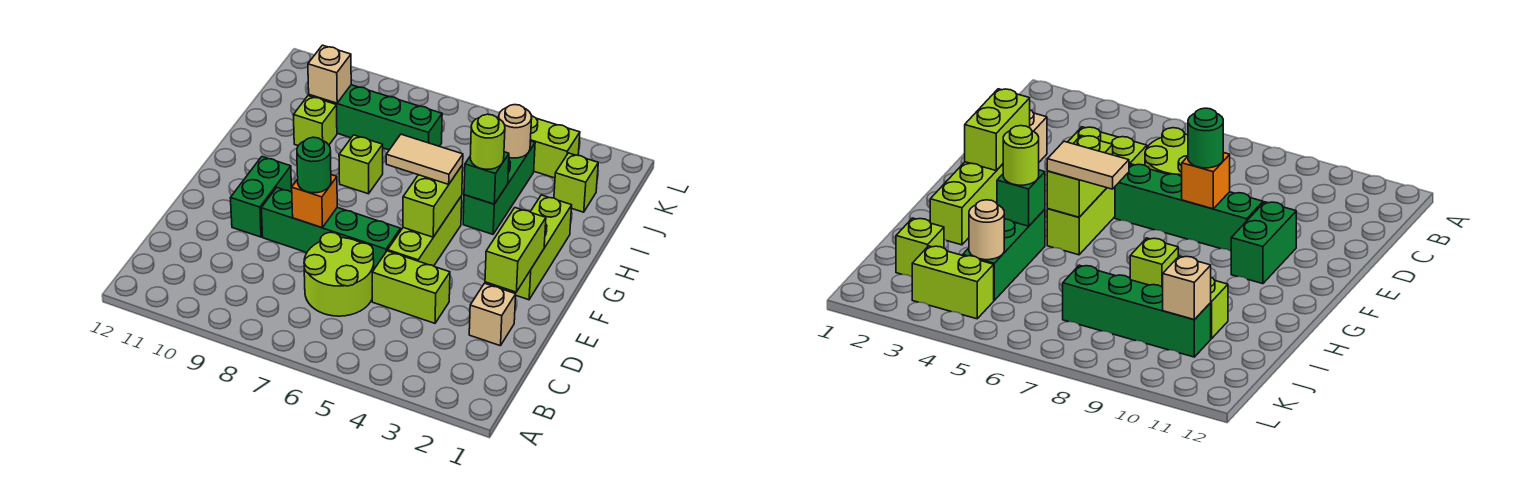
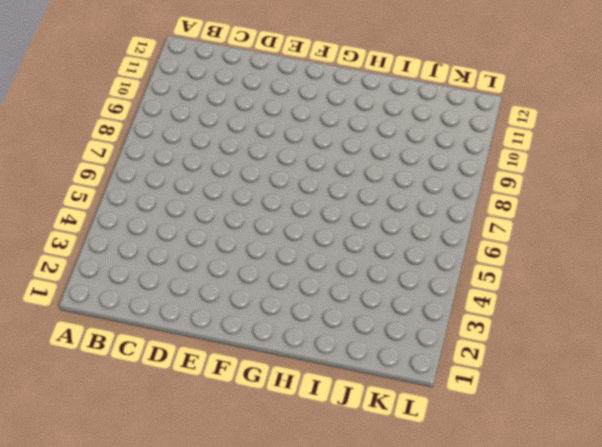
none -> lime round brick C6:D7 level 1
none -> tan brick D2 level 1
none -> lime brick D4:D5 level 1

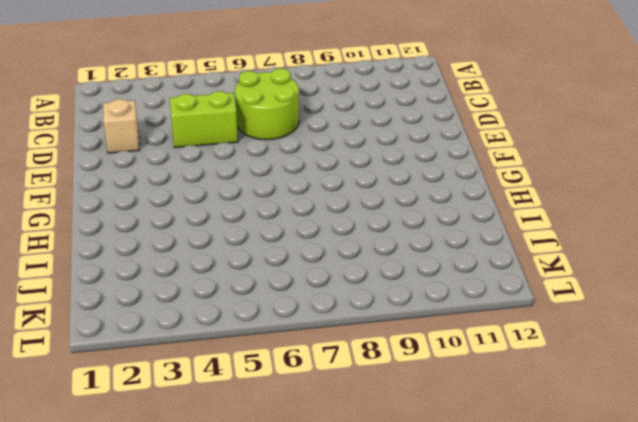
none -> lime brick E5:G5 level 1
none -> green brick E6:E9 level 1
none -> green brick E10:F10 level 1

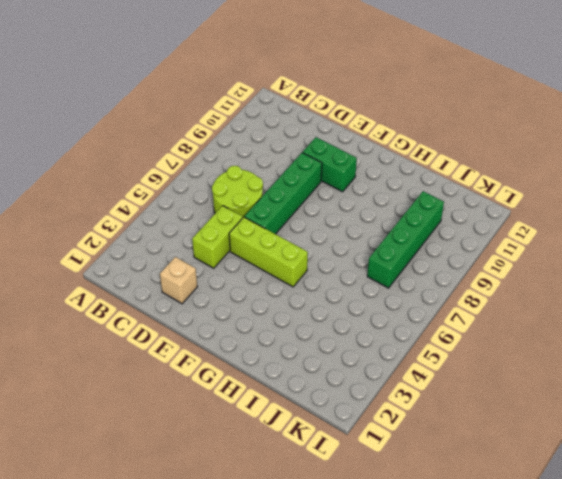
none -> lime brick F2:H2 level 1
none -> green brick H4:J4 level 1
none -> lime brick H8 level 1

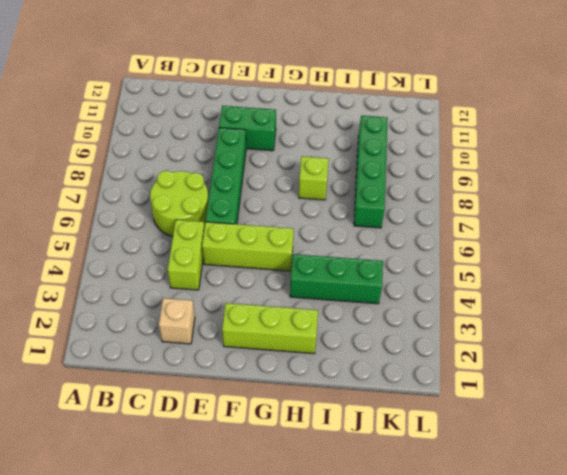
none -> lime brick I10 level 1
none -> lime brick J2 level 1
none -> lime brick K3:K4 level 1

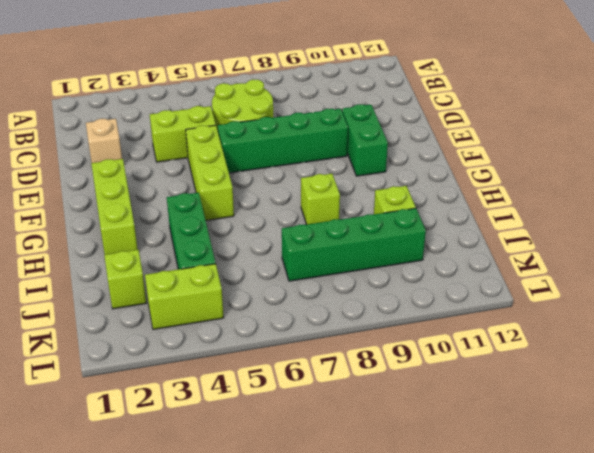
none -> lime brick E2:F2 level 2
none -> orange brick E8 level 2
none -> lime brick F5:G5 level 2

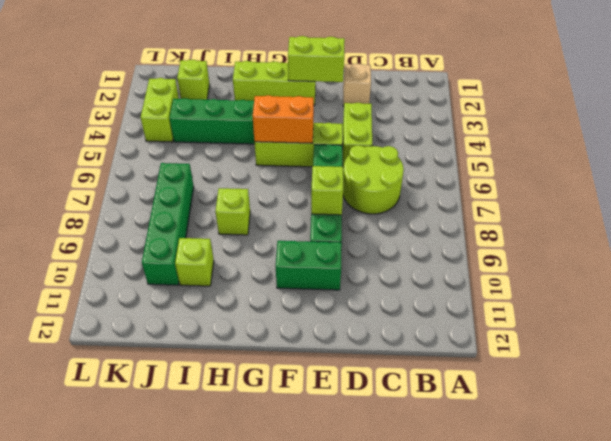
lime brick E8 level 2 -> orange brick E8 level 2
orange brick F5:G5 level 2 -> lime brick F5:G5 level 2
none -> green brick H4 level 2
none -> tan round brick J4 level 2
none -> tan brick J10 level 2

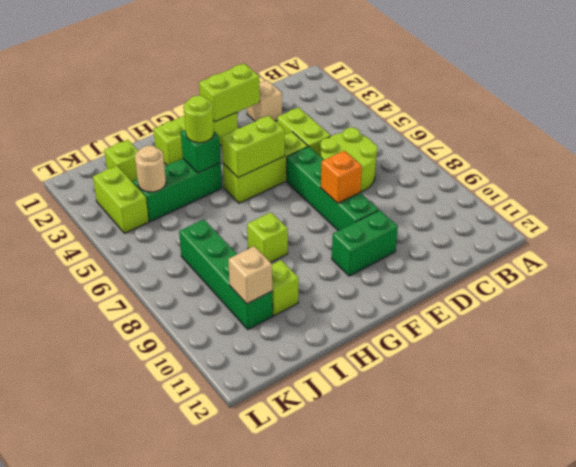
none -> green round brick E8 level 3
none -> tan tile G5:G6 level 3

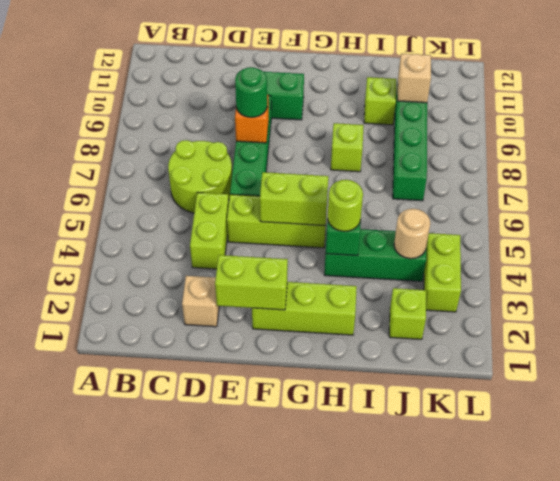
none -> tan tile G5:G6 level 3

